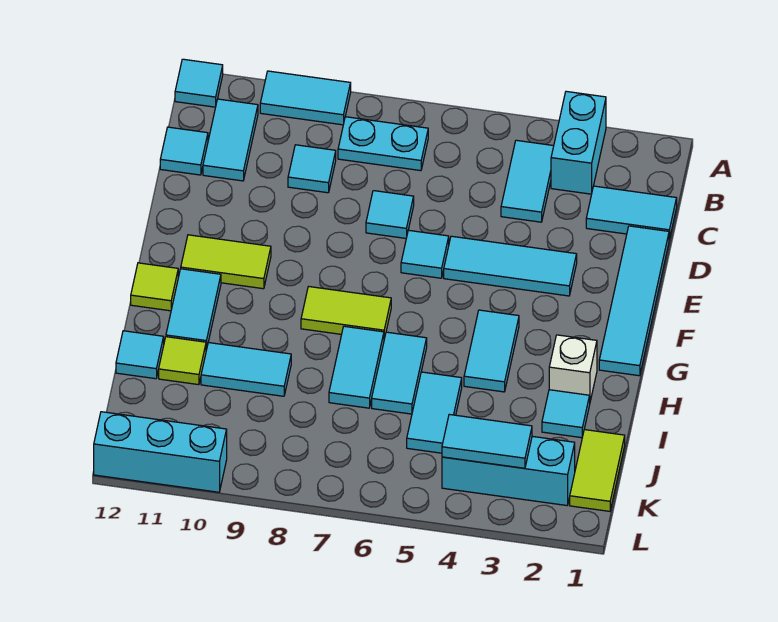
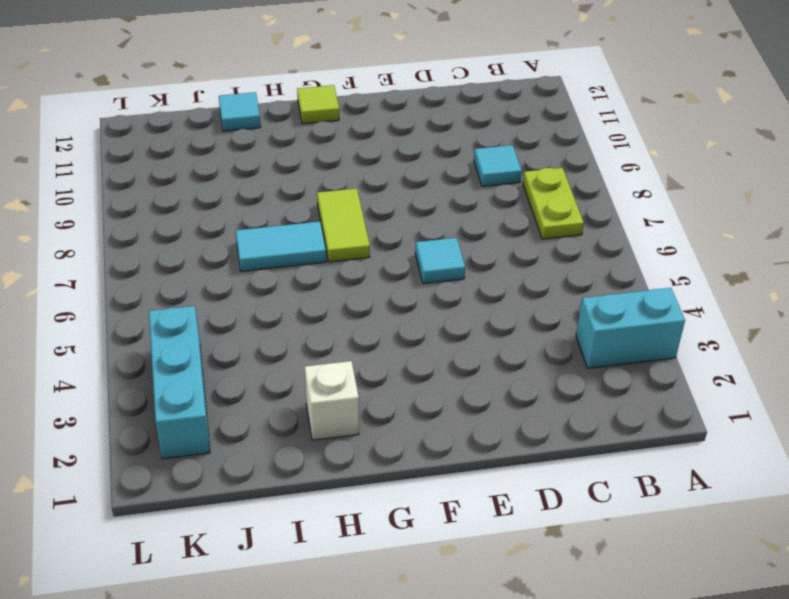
lime plate B7:B8 level 1 -> cyan plate B7:B8 level 1
none -> cyan tile A9:A10 level 1
none -> cyan tile A12 level 1
none -> cyan tile B4:C4 level 1
none -> cyan tile B11:C11 level 1

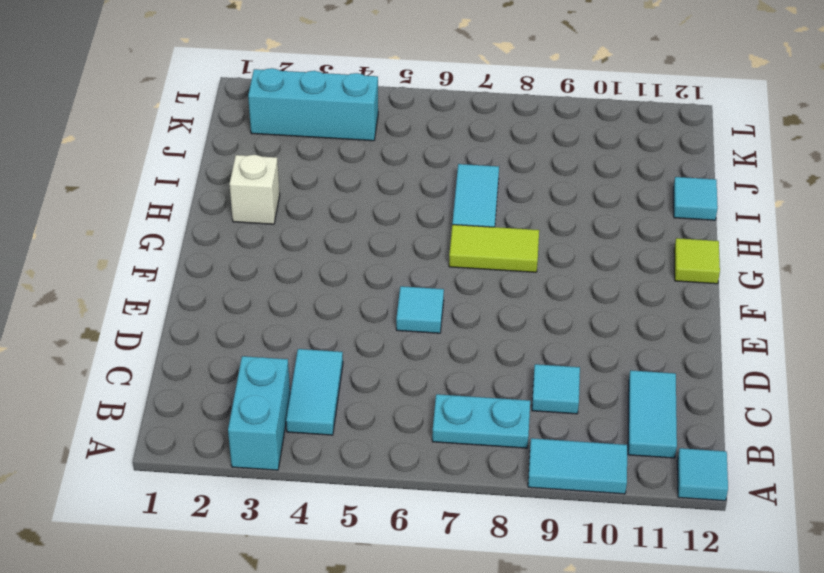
none -> cyan tile C1:C2 level 1
none -> cyan tile C12 level 1
none -> cyan tile D1:G1 level 1
none -> cyan tile D7 level 1

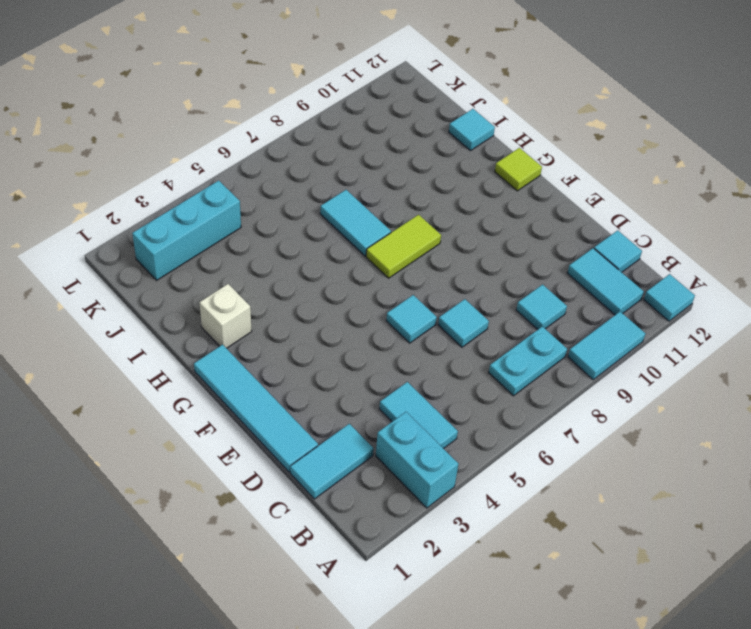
none -> cyan tile E3:E5 level 1
none -> lime tile F10:F11 level 1
none -> cyan tile G4:H4 level 1
none -> cyan tile G11:H11 level 1

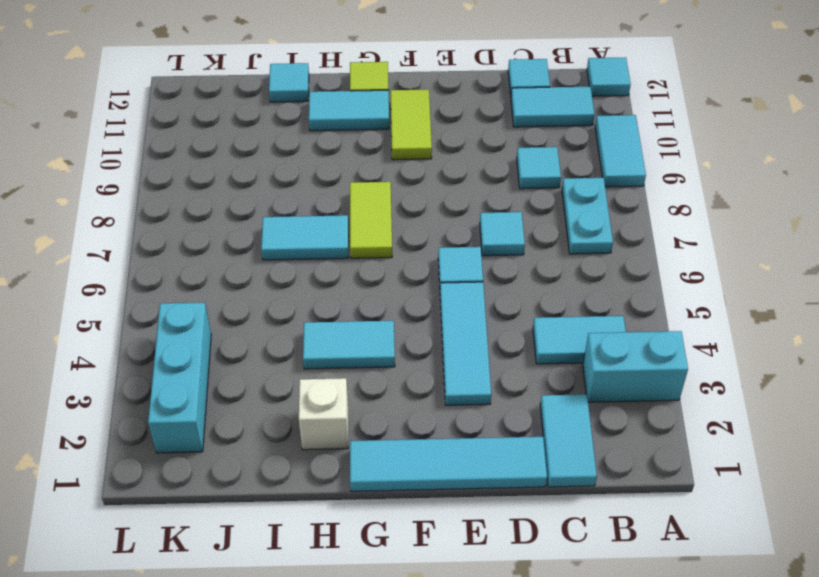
none -> cyan tile H6:I6 level 1
none -> cyan tile I2 level 1
none -> cyan tile I5:J5 level 1
none -> cyan tile I9:I10 level 1

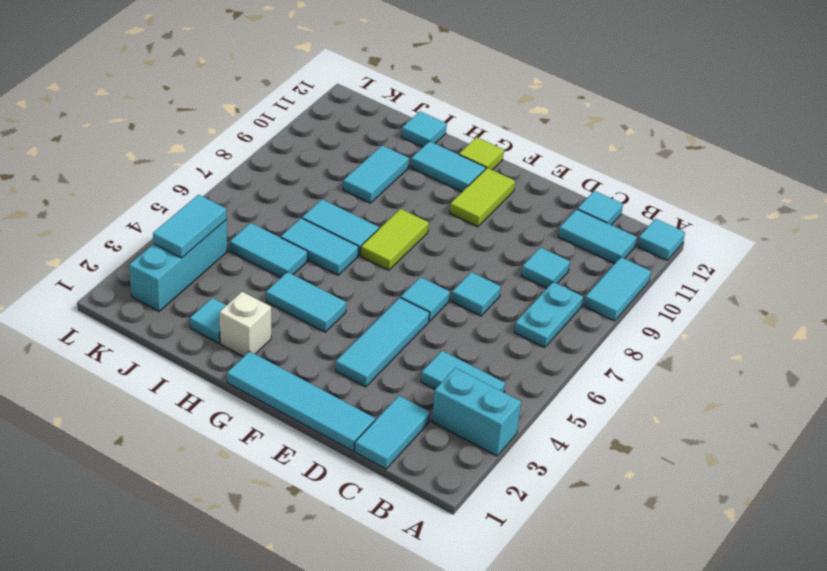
none -> lime tile I11 level 1
none -> lime tile J1:K1 level 1
none -> cyan brick L10:L12 level 1

